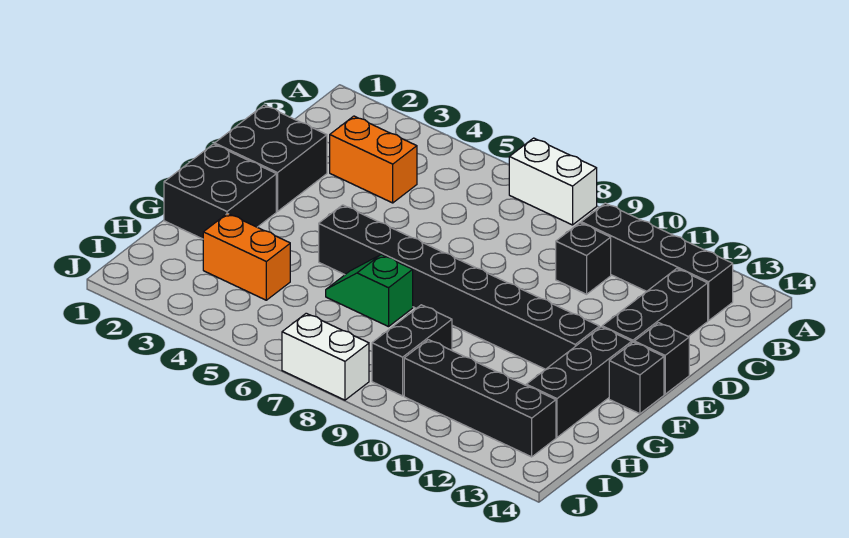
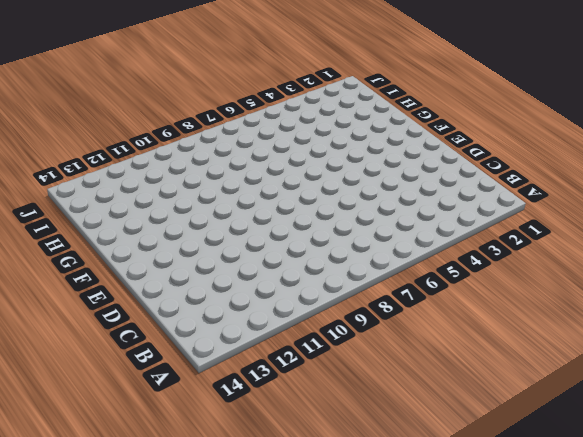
none -> white brick A7:A8 level 1
none -> black brick B10:B13 level 1
none -> orange brick C3:C4 level 1

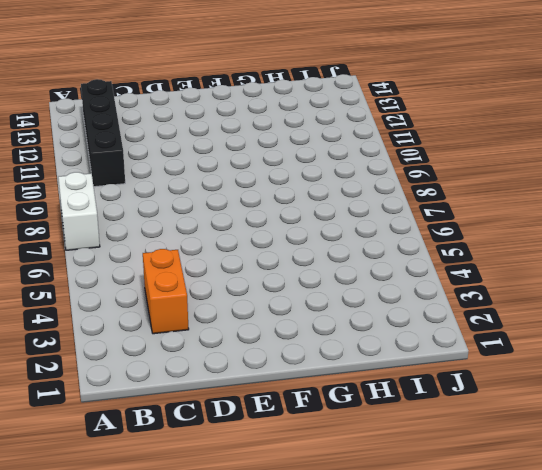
none -> black brick C10 level 1
none -> black brick C13:E13 level 1
none -> black brick D1:E2 level 1

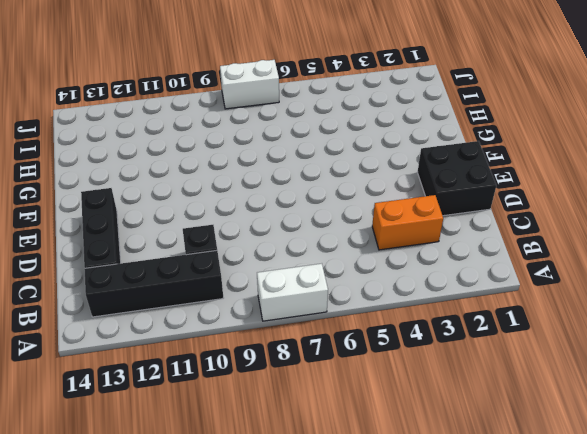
none -> black brick E14 level 1
none -> black brick F1:G2 level 1
none -> black brick F5:F12 level 1

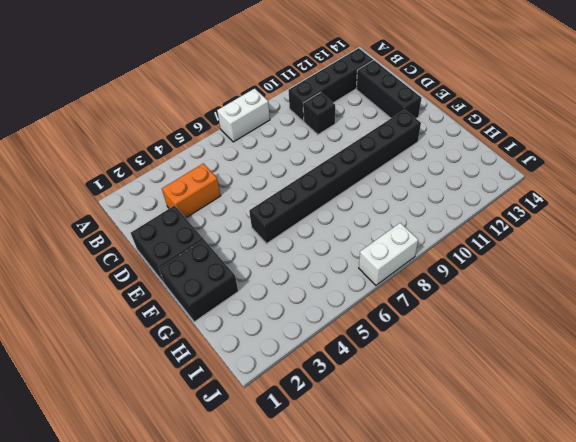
none -> black brick E14 level 1
none -> black brick F13:H13 level 1
none -> black brick F14 level 1

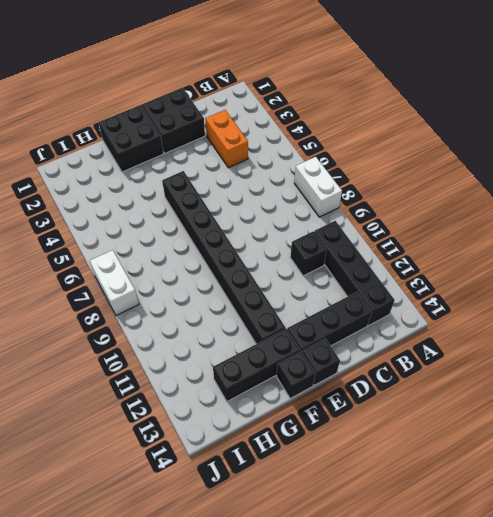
none -> green slope G6:G7 level 1 top 7
none -> orange brick H3:H4 level 1
none -> black brick H9:I9 level 1

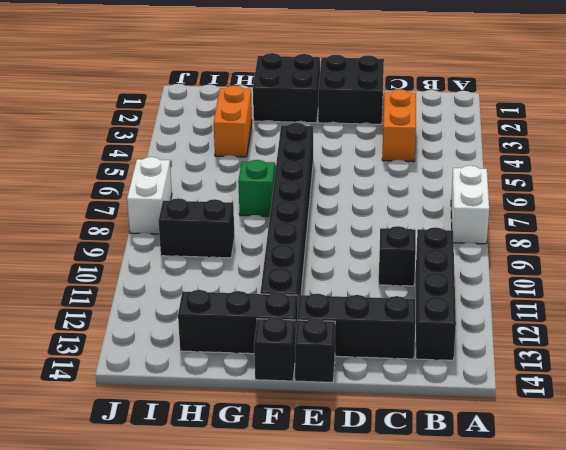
none -> black brick I10:I13 level 1

